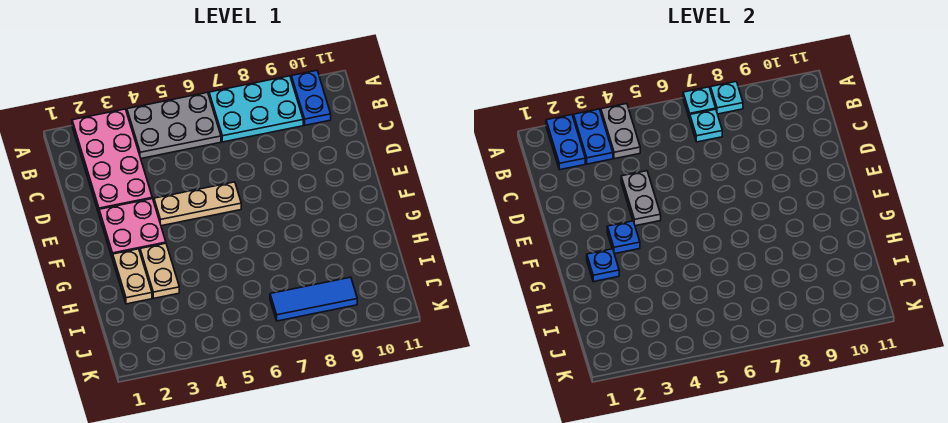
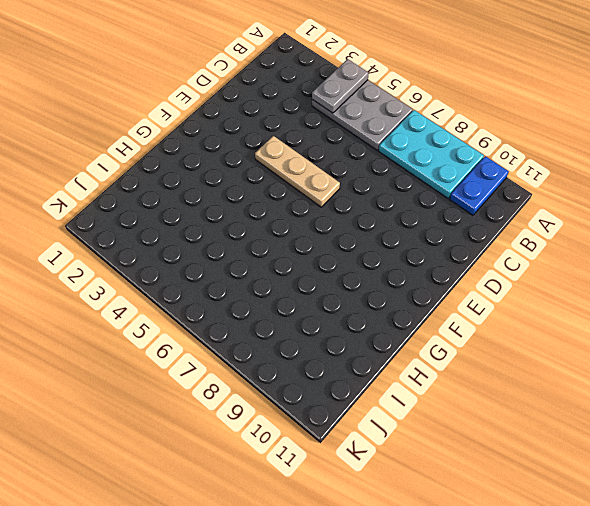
none -> pink plate A2:D3 level 1
none -> pink plate E2:F3 level 1
none -> tan plate G2:H2 level 1

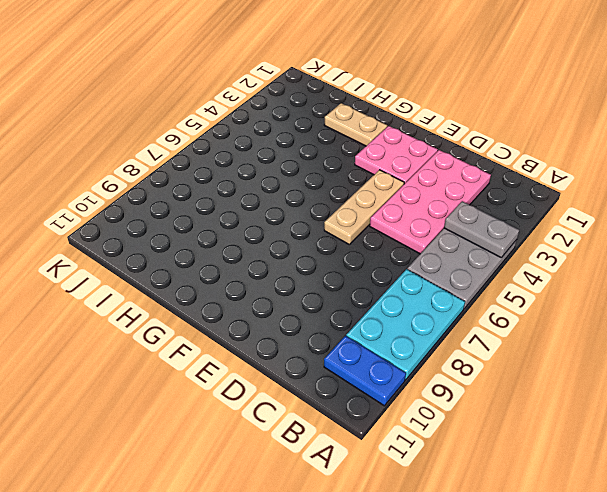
pink plate C2:D5 level 1 -> pink plate A2:D3 level 1
none -> tan plate G3:H3 level 1
none -> blue tile J7:J9 level 1
none -> blue plate A2:B2 level 2

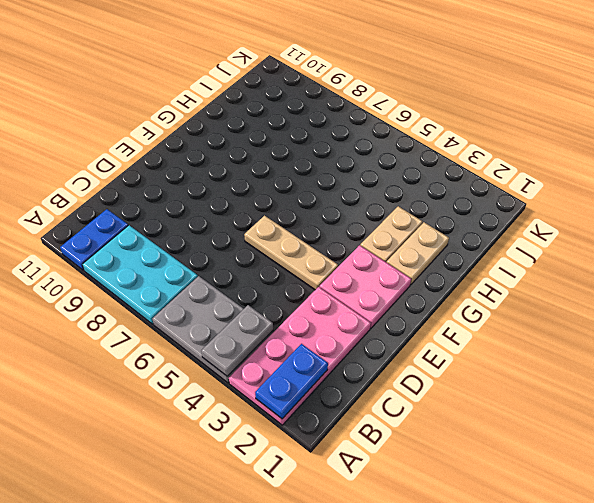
none -> blue tile J7:J9 level 1
none -> blue plate A3:B3 level 2
none -> cyan plate A7 level 2

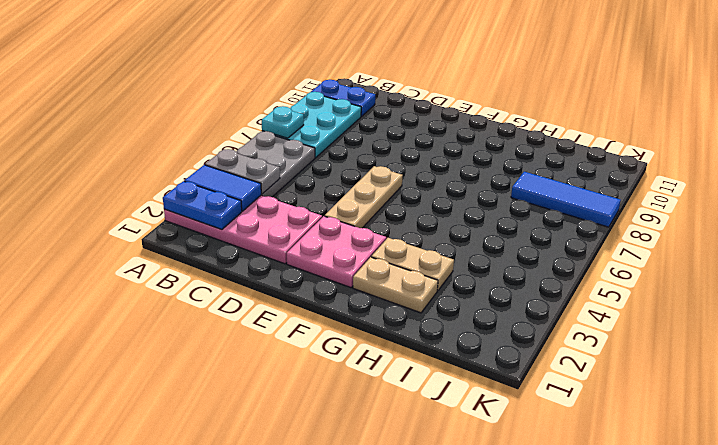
blue tile A3:B3 level 2 -> blue plate A3:B3 level 2
blue tile I8:K8 level 1 -> blue tile J7:J9 level 1
none -> cyan plate A8 level 2
none -> cyan plate B7 level 2
none -> grey plate D4:E4 level 2

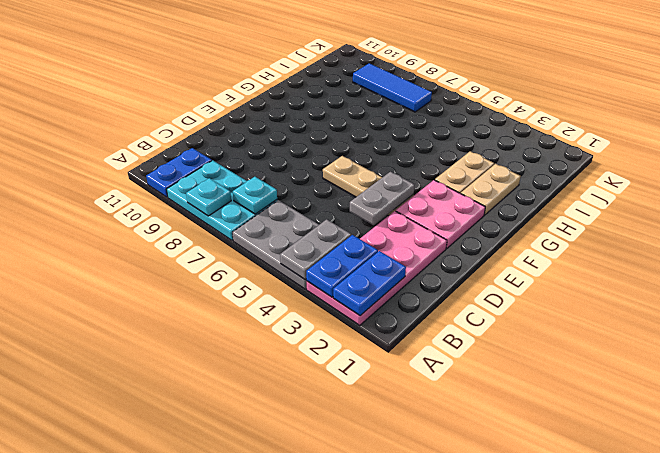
none -> cyan plate A7 level 2
none -> blue plate F3 level 2
none -> blue plate G2 level 2

